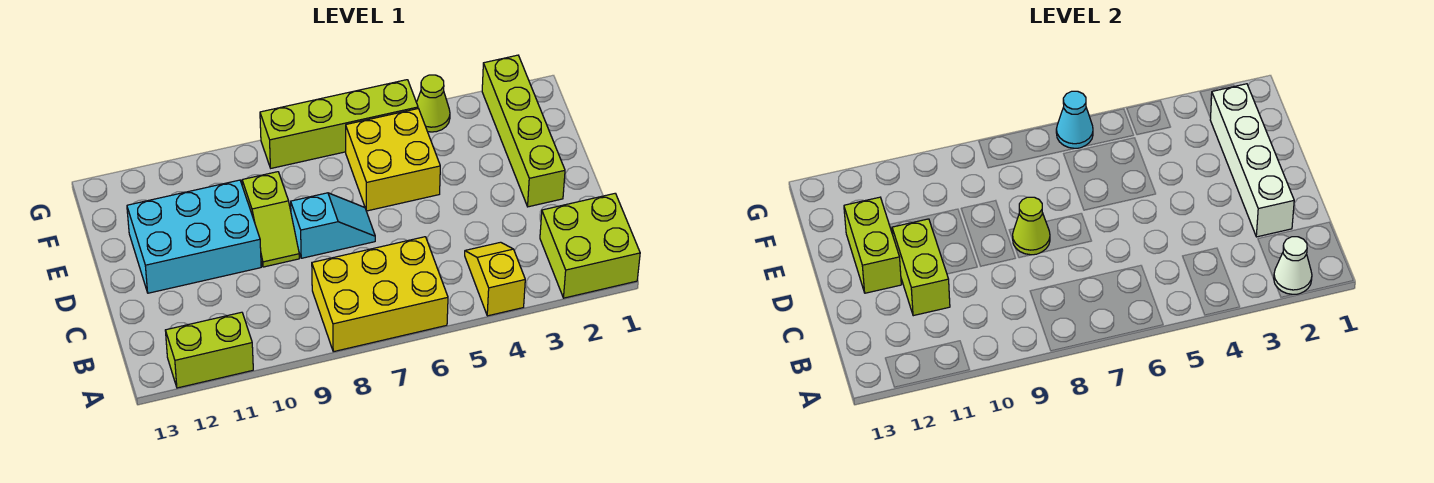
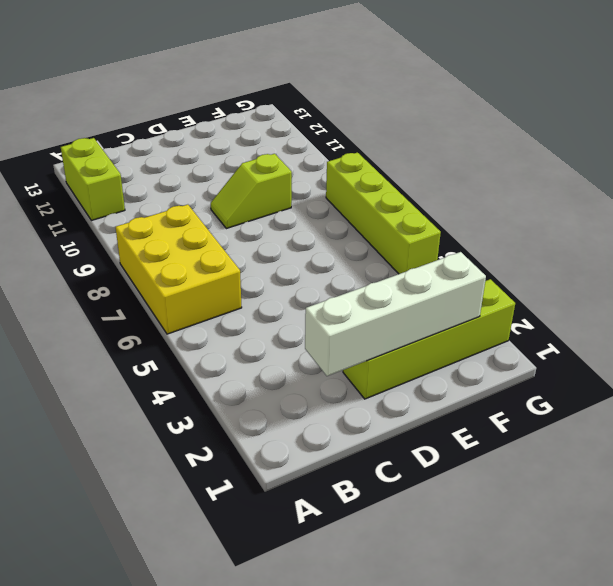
none -> lime brick A1:B2 level 1
none -> yellow slope A4:B4 level 1 top A
none -> cyan slope D7:D8 level 1 top 8

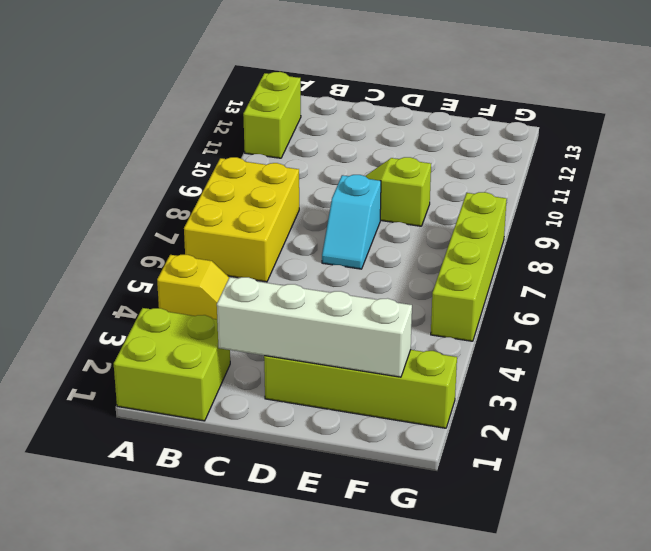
none -> cyan brick D10:E12 level 1
none -> yellow brick E5:F6 level 1
none -> lime cone G4 level 1

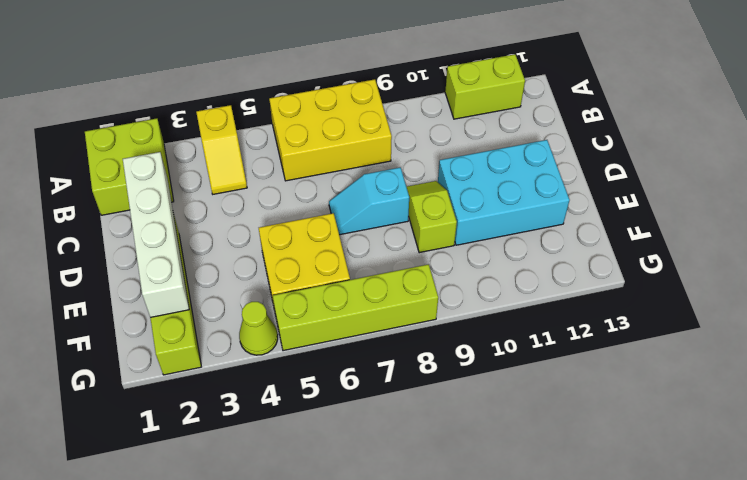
none -> white cone A2 level 2
none -> lime brick C11:D11 level 2
none -> lime cone D8 level 2

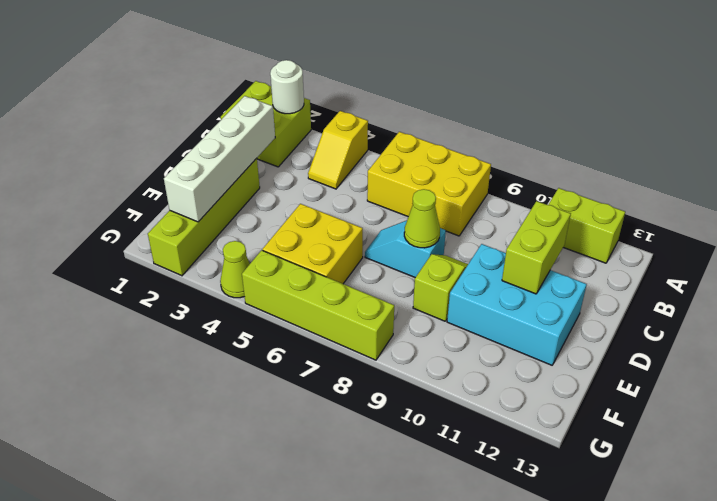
white round brick A2 level 2 -> white cone A2 level 2
none -> lime brick D12:E12 level 2
none -> cyan cone G6 level 2

